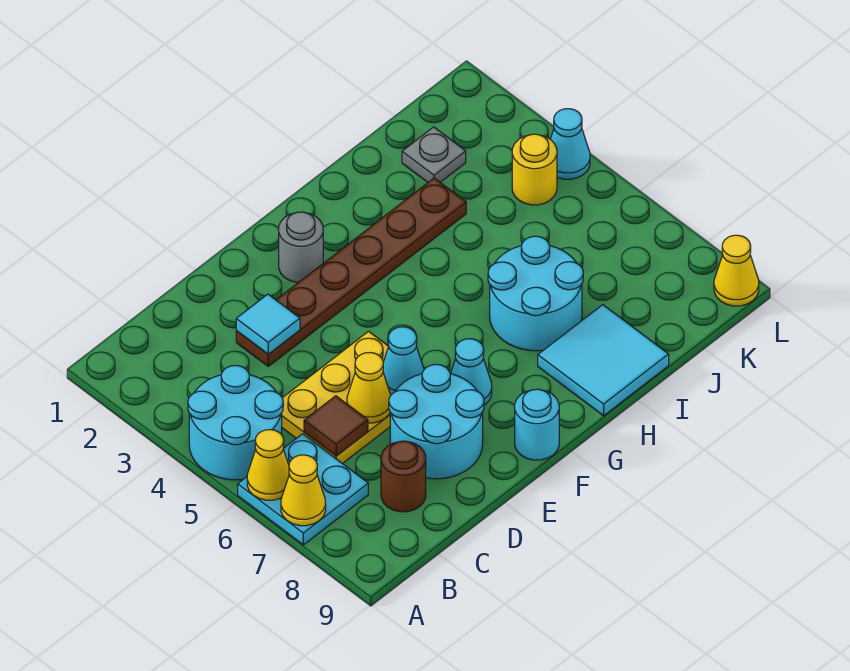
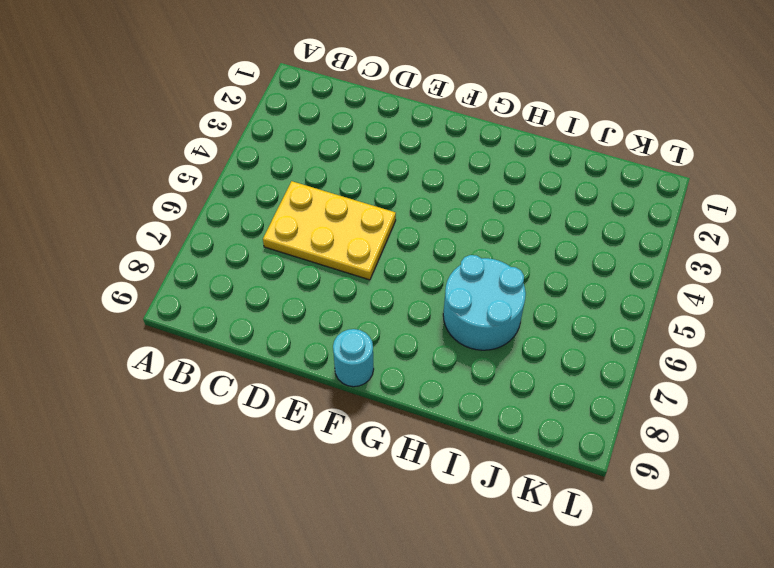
none -> cyan round brick A4:B5 level 1
none -> cyan plate A6:B7 level 1
none -> brown round brick C8 level 1

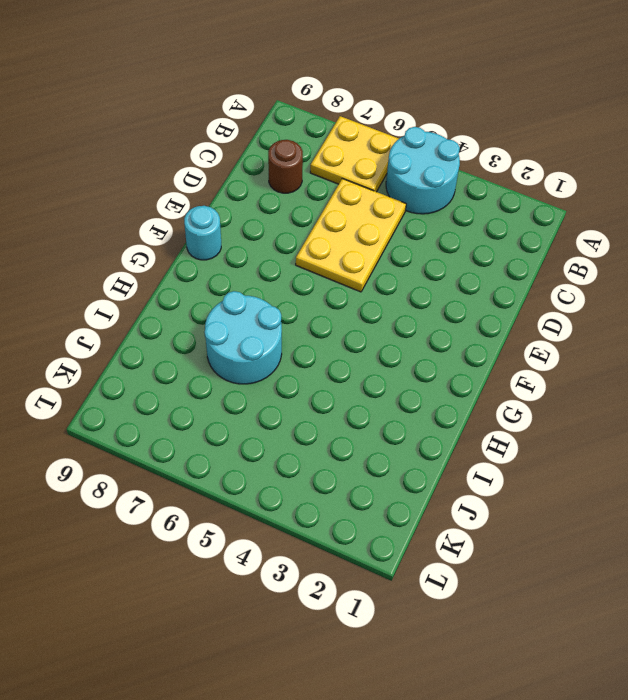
yellow plate A6:B7 level 1 -> cyan plate A6:B7 level 1
none -> brown plate D3:I3 level 1
none -> cyan round brick D7:E8 level 1
none -> grey round brick F2 level 1

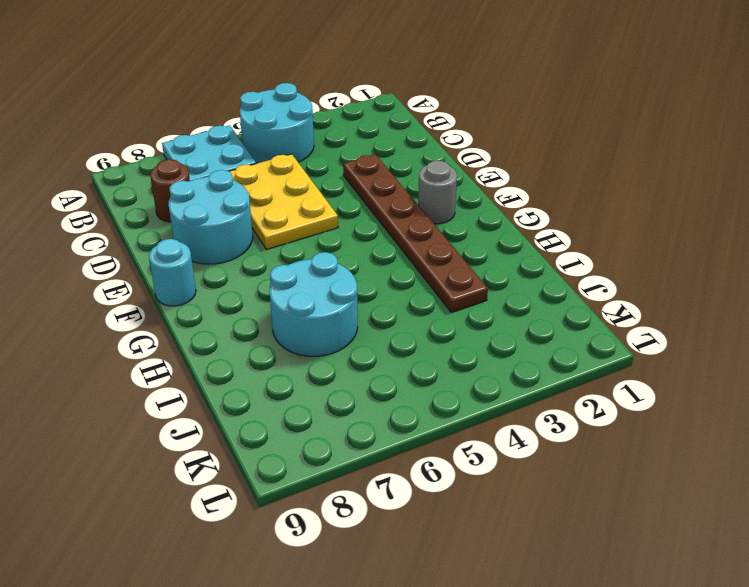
none -> cyan cone F7 level 1
none -> cyan tile H8:I9 level 1
none -> grey plate J2 level 1

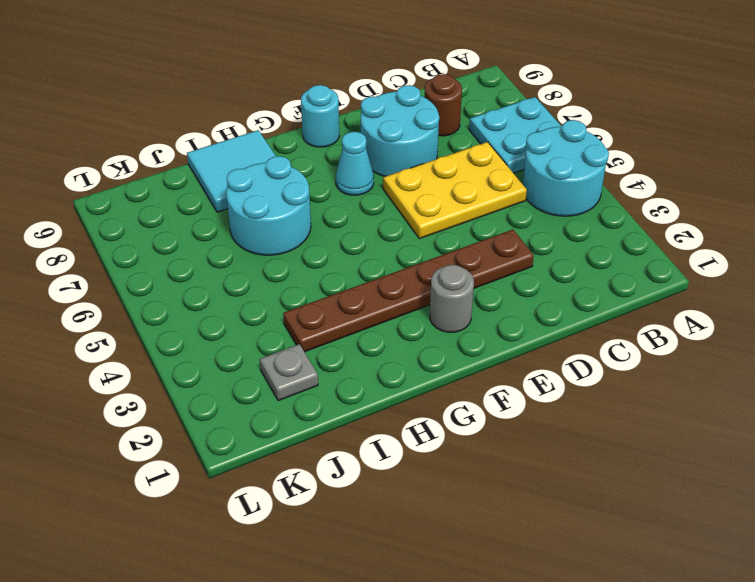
none -> yellow round brick K4 level 1
none -> cyan cone L4 level 1
none -> yellow cone L9 level 1

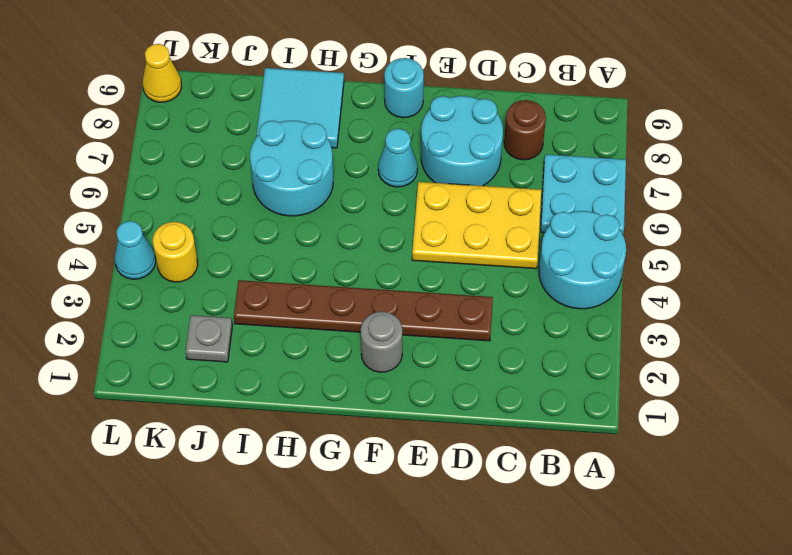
none -> yellow cone A6 level 2
none -> yellow cone A7 level 2
none -> brown tile C6 level 2

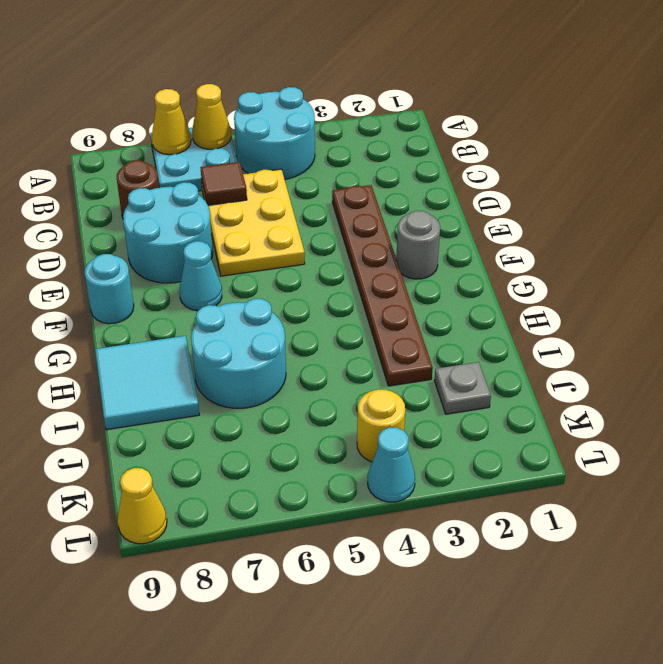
none -> cyan tile D3 level 2
none -> yellow cone D6 level 2
none -> cyan cone E6 level 2

